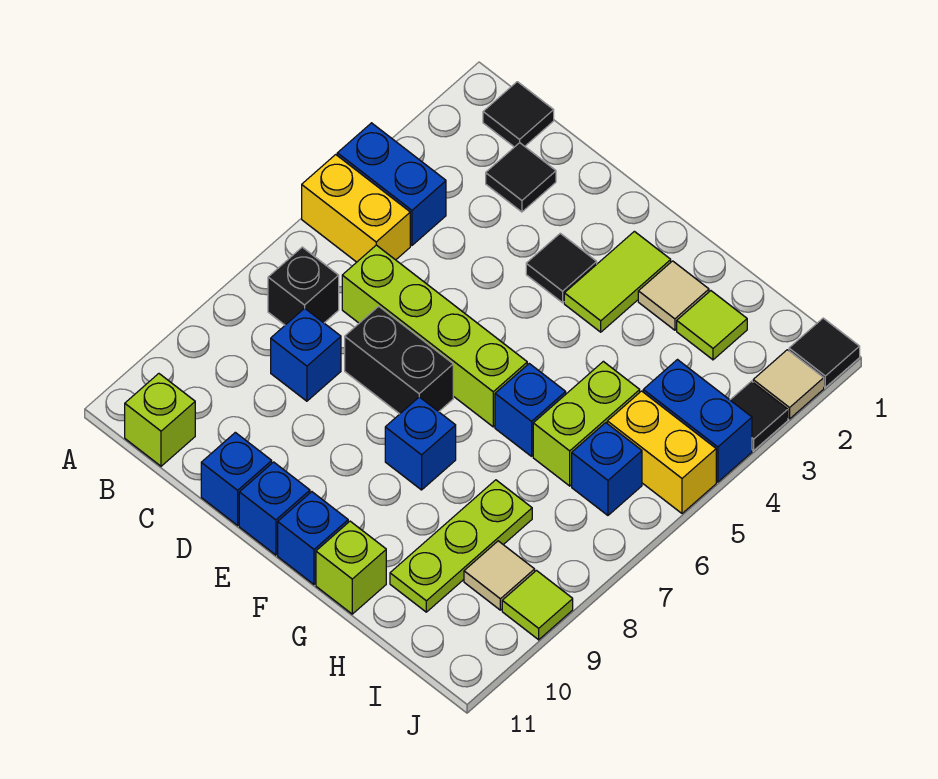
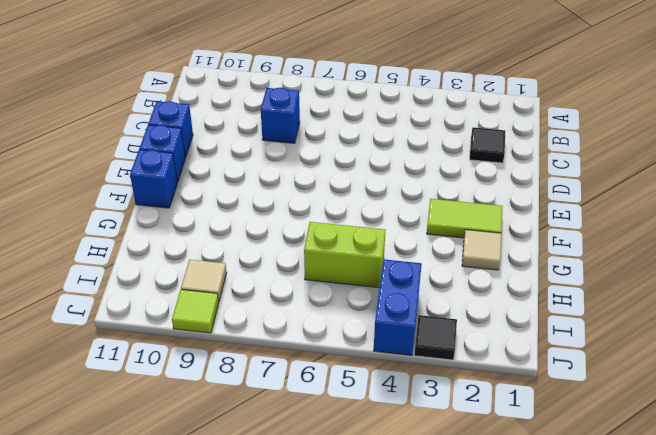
none -> blue brick A4:B4 level 1
none -> yellow brick A5:B5 level 1
none -> black tile B1 level 1

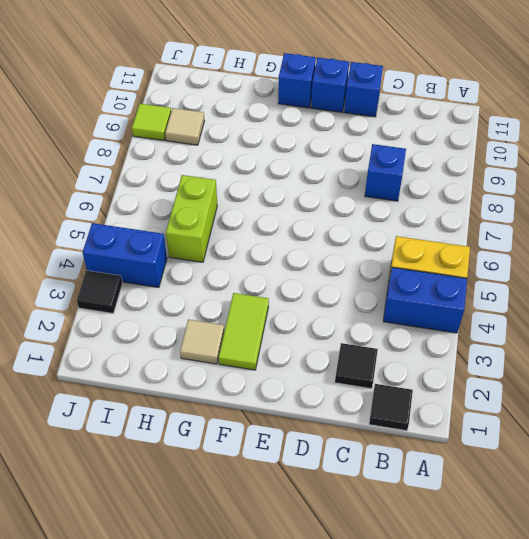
none -> black brick B7 level 1
none -> lime brick B11 level 1
none -> lime brick C6:F6 level 1

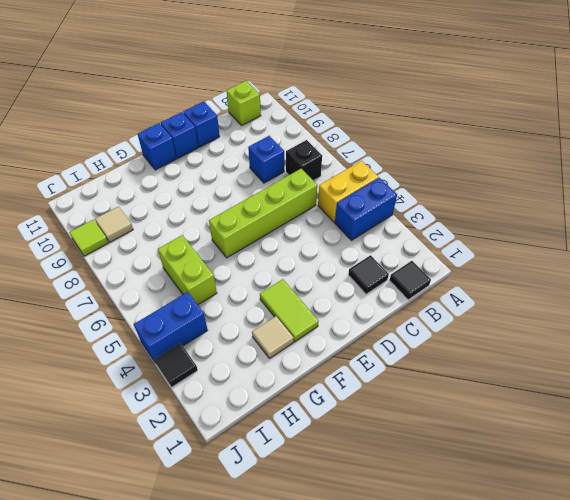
none -> black brick D7:E7 level 1
none -> black tile E3 level 1
none -> blue brick F8 level 1

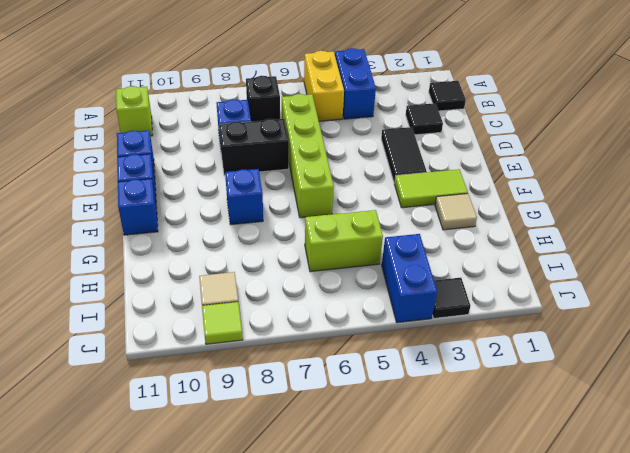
black tile D3:E3 level 1 -> black tile E3 level 1
black brick D7:D8 level 1 -> black brick D7:E7 level 1
none -> blue brick G6 level 1
none -> lime brick G11 level 1
none -> lime tile H2 level 1

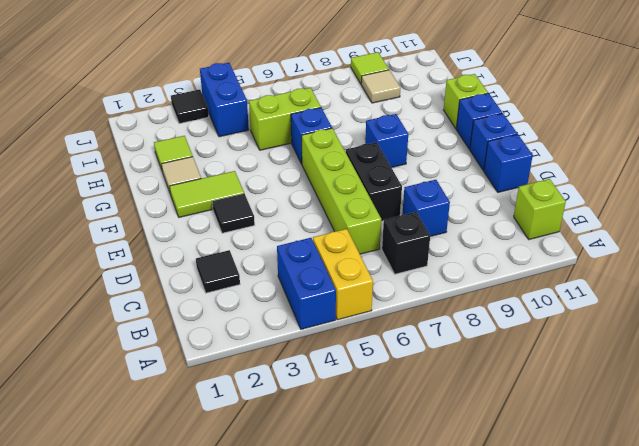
none -> black tile B1 level 1
none -> lime plate H8:H10 level 1
none -> yellow brick I5:J5 level 1

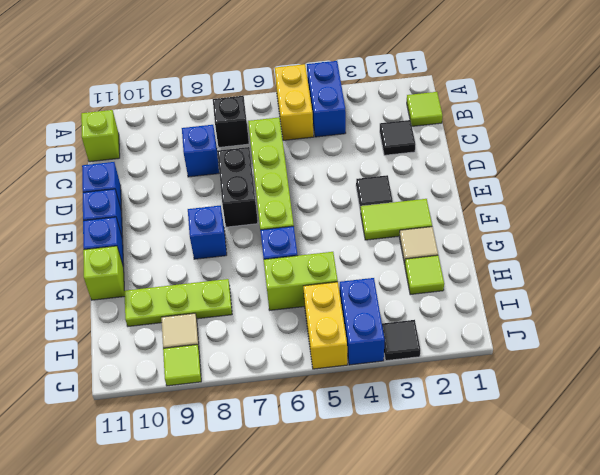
lime tile B1 level 1 -> black tile B1 level 1
none -> blue brick I6 level 1
none -> black tile J1 level 1
none -> tan tile J2 level 1

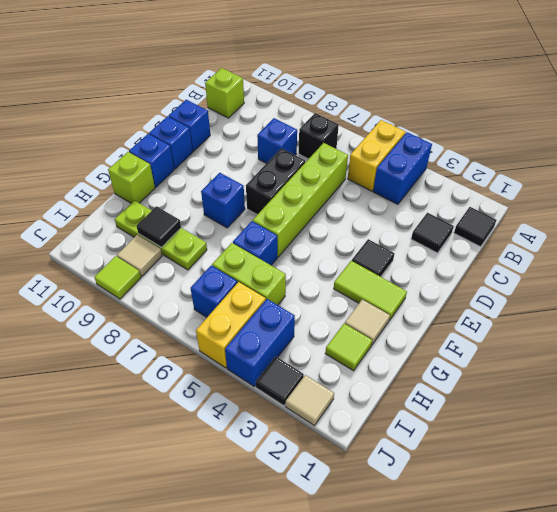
black tile H9 level 2 -> black tile J1 level 1

